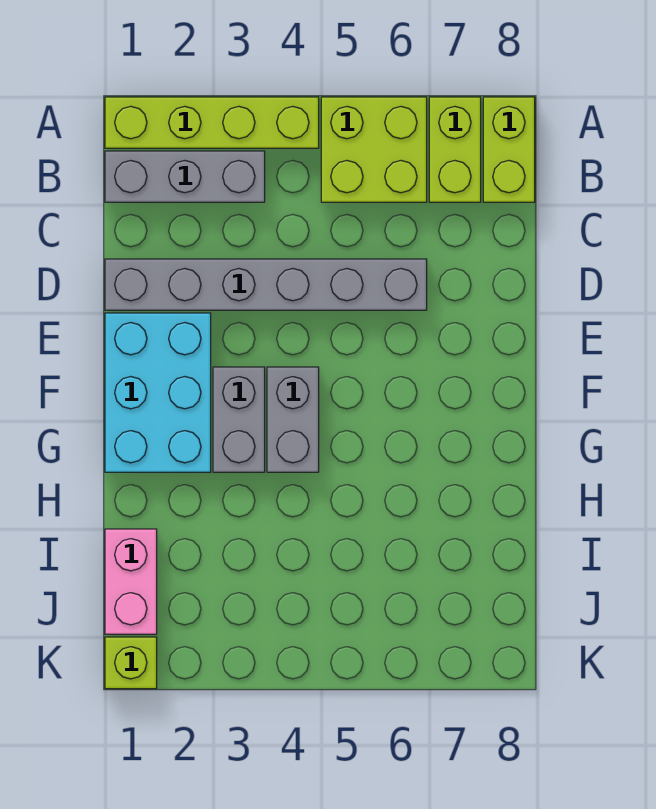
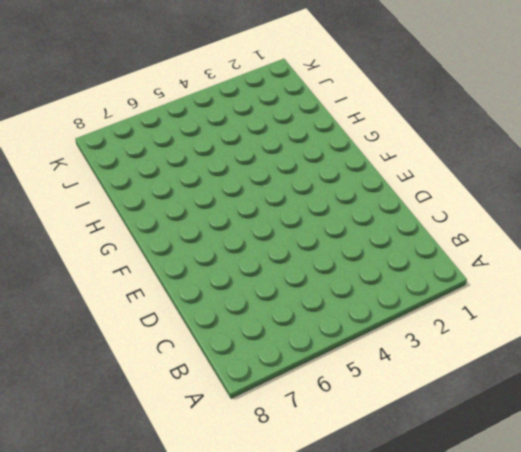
none -> lime brick A1:A4 level 1
none -> lime brick A5:B6 level 1

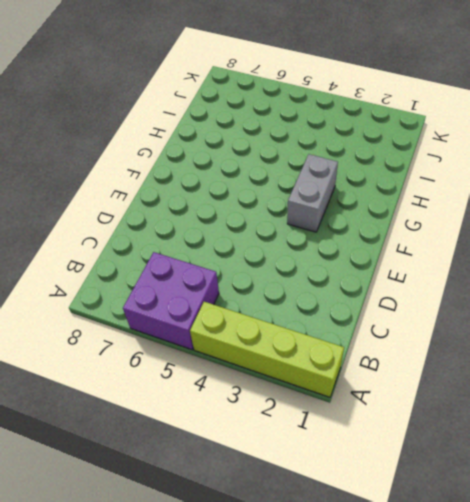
purple brick A5:B6 level 1 -> lime brick A5:B6 level 1
none -> lime brick A7:B7 level 1
none -> lime brick A8:B8 level 1

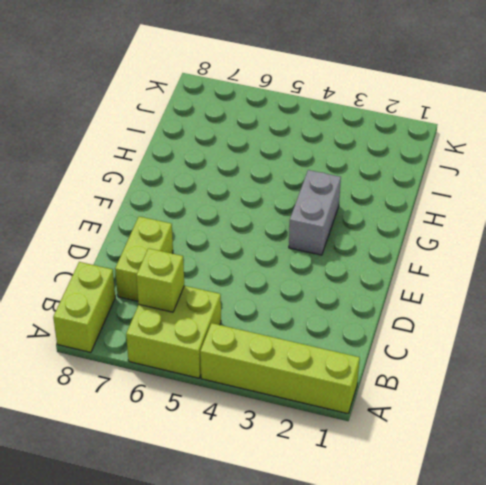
lime brick B6 level 2 -> lime brick K1 level 1
lime brick C7:D7 level 1 -> lime brick A7:B7 level 1
none -> grey brick B1:B3 level 1
none -> grey brick D1:D6 level 1

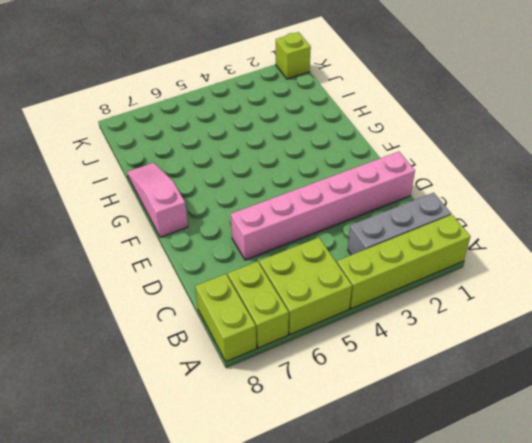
pink brick D1:D6 level 1 -> grey brick D1:D6 level 1
pink slope F8:H8 level 1 top F -> none
none -> cyan brick E1:G2 level 1
none -> grey brick F3:G3 level 1

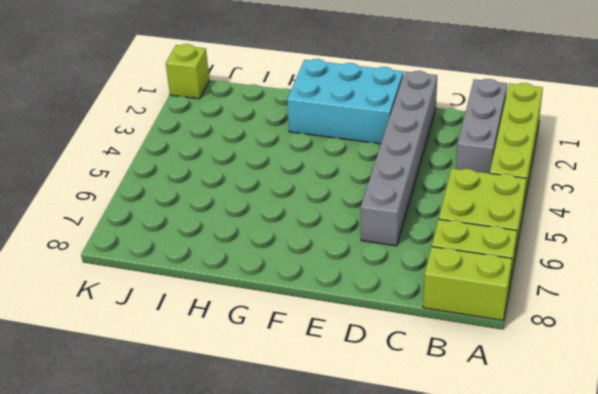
none -> grey brick F3:G3 level 1
none -> grey brick F4:G4 level 1

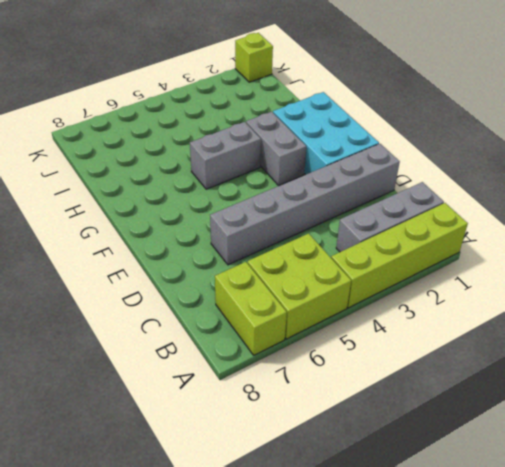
grey brick G4:G5 level 1 -> grey brick F4:G4 level 1
none -> lime brick A8:B8 level 1
none -> pink brick I1:J1 level 1

